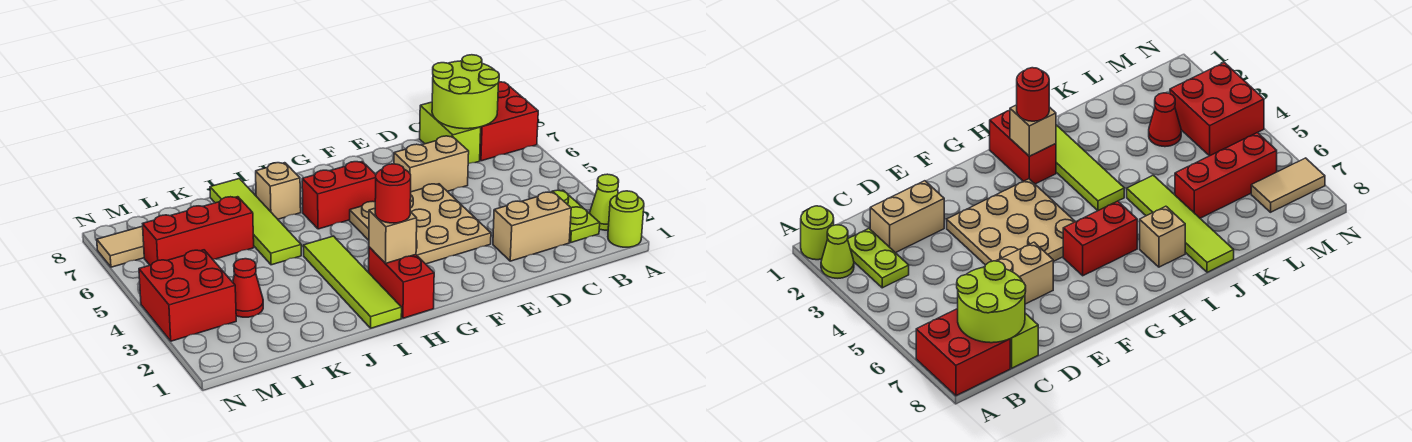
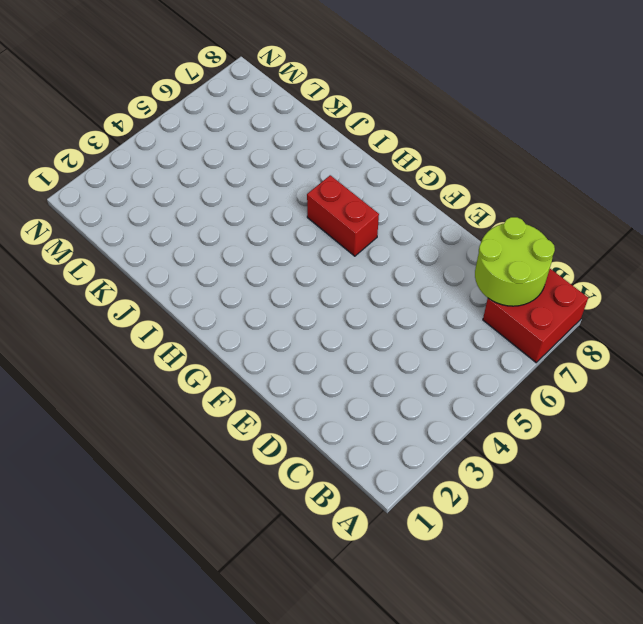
none -> lime round brick A1 level 1
none -> lime cone A2 level 1
none -> lime plate B2:B3 level 1

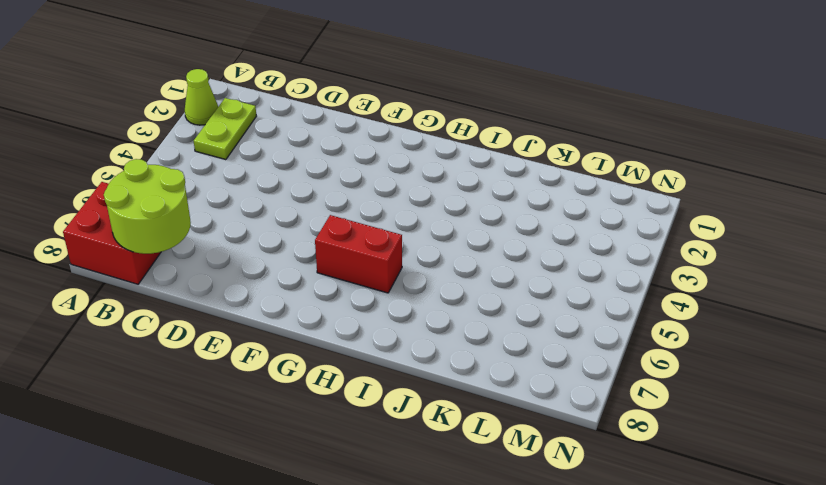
none -> lime round brick A1 level 1
none -> tan brick C2:D2 level 1
none -> lime brick C7:C8 level 1

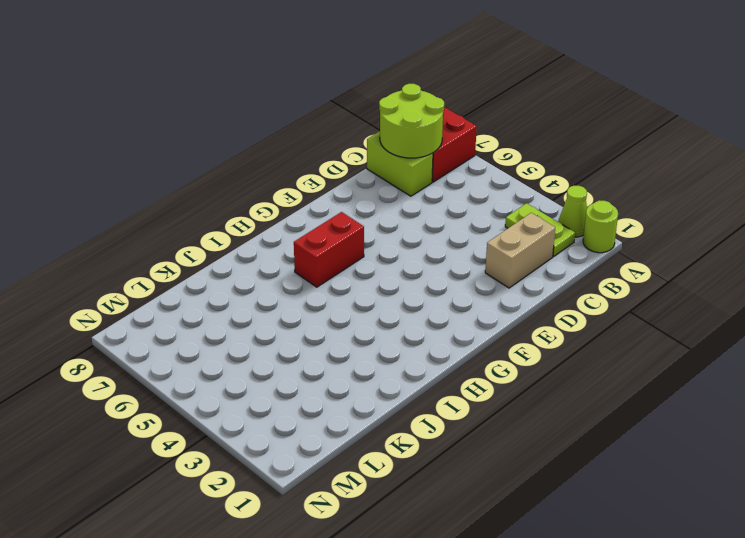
none -> tan brick D6:E6 level 1
none -> tan plate E3:G5 level 1
none -> red brick H1:H2 level 1

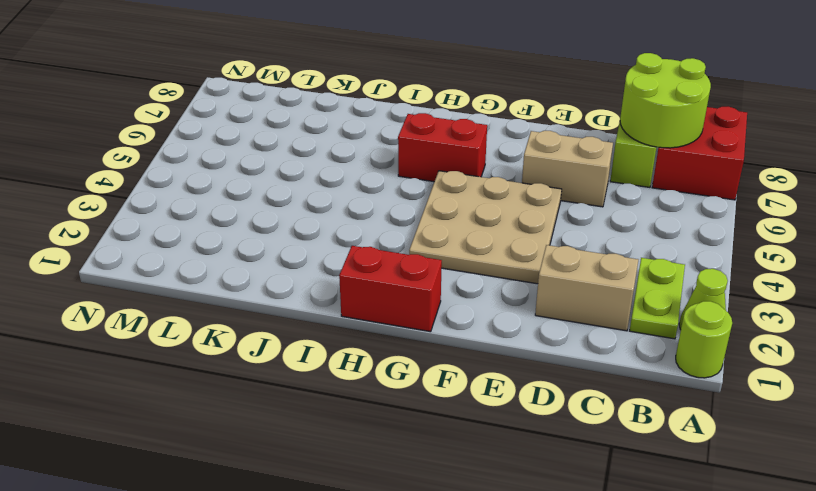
red brick G1:H1 level 1 -> red brick H1:H2 level 1
none -> lime tile I1:I4 level 1
none -> tan brick I7 level 1
none -> lime tile J5:J8 level 1

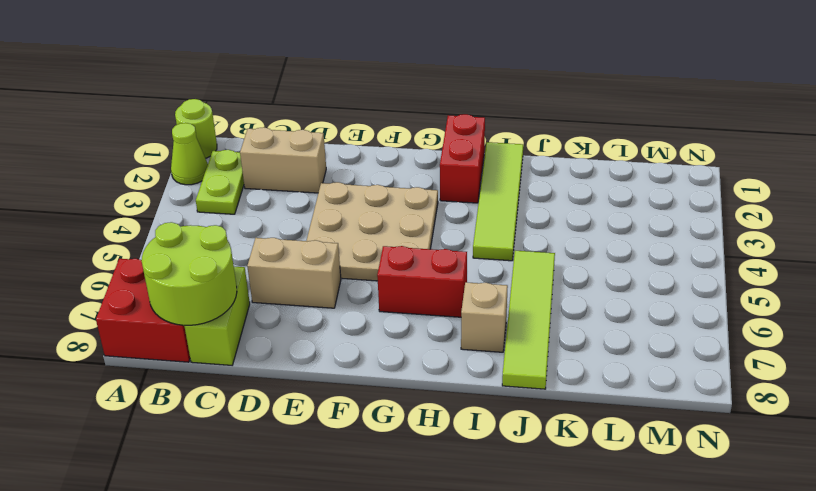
none -> red brick K6:M6 level 1
none -> red cone L3 level 1
none -> red brick M3:N4 level 1

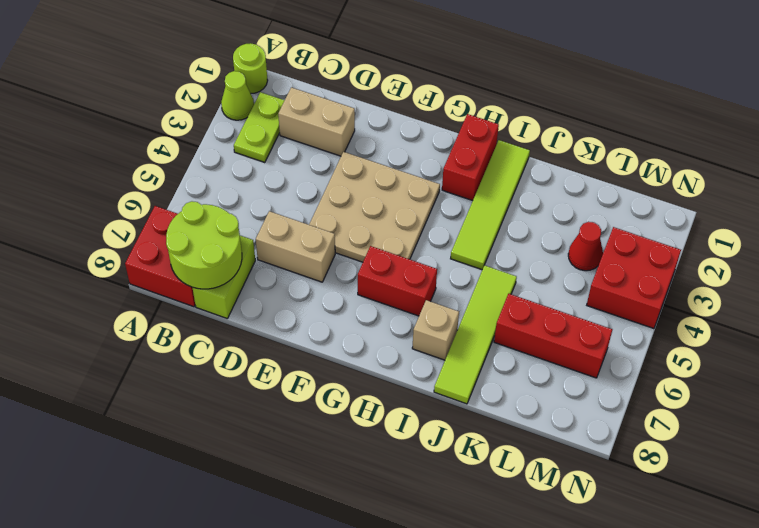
none -> tan tile M7:N7 level 1
none -> tan brick H2 level 2
none -> red round brick H2 level 3

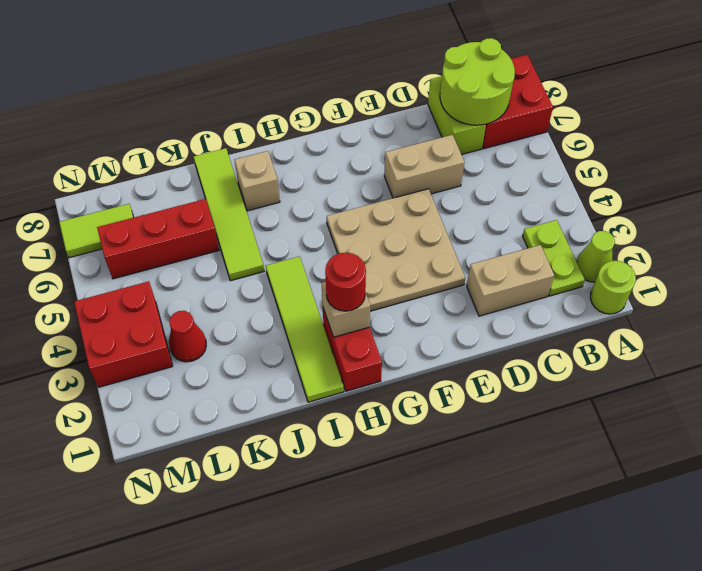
lime tile M7:N7 level 1 -> tan tile M7:N7 level 1
none -> red brick G6:H6 level 1

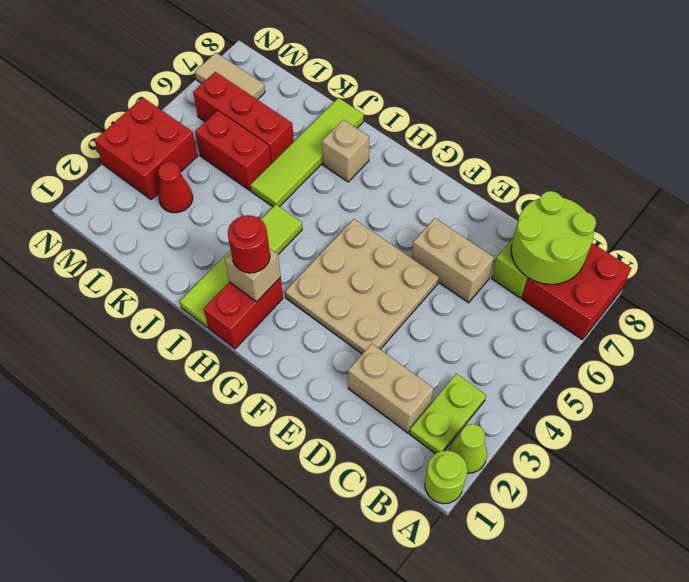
red brick K5:L5 level 1 -> red brick G6:H6 level 1

